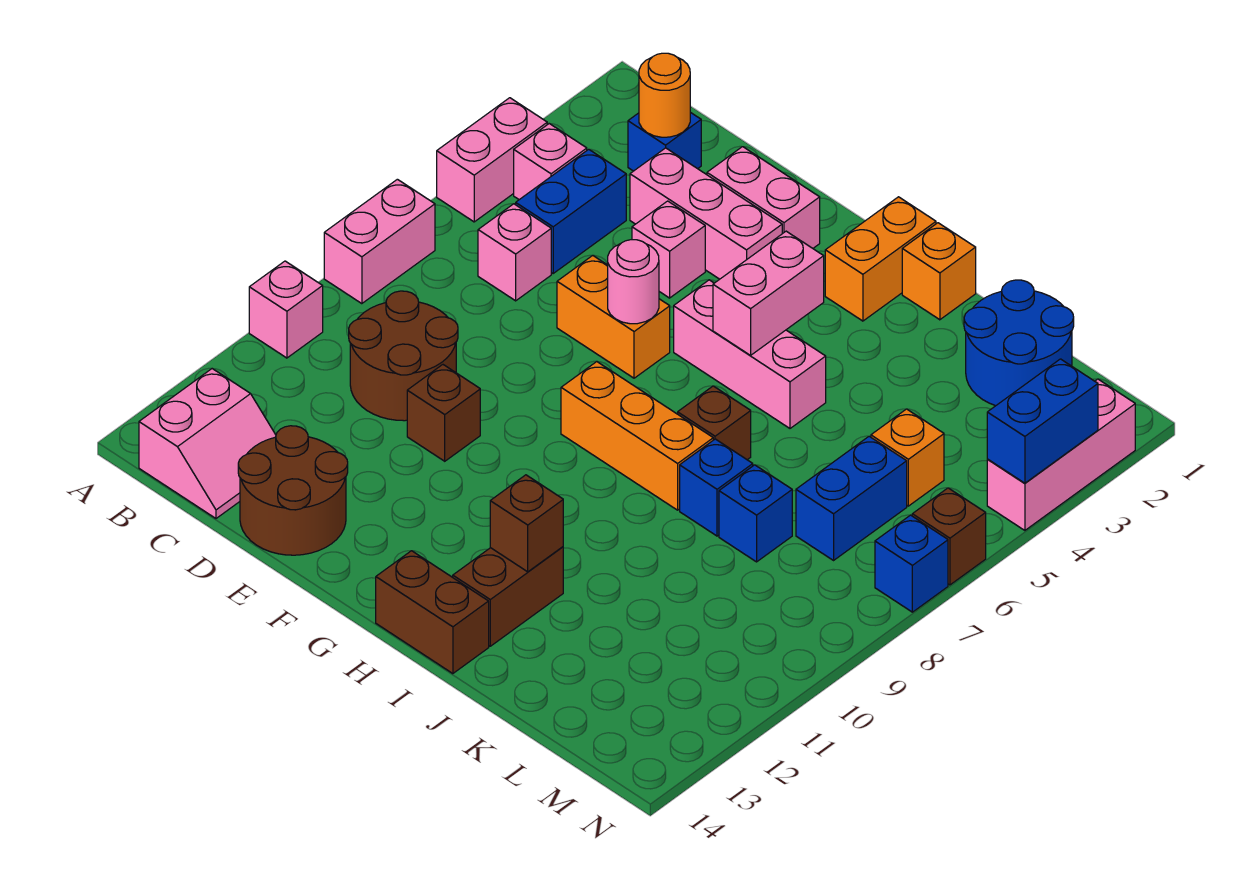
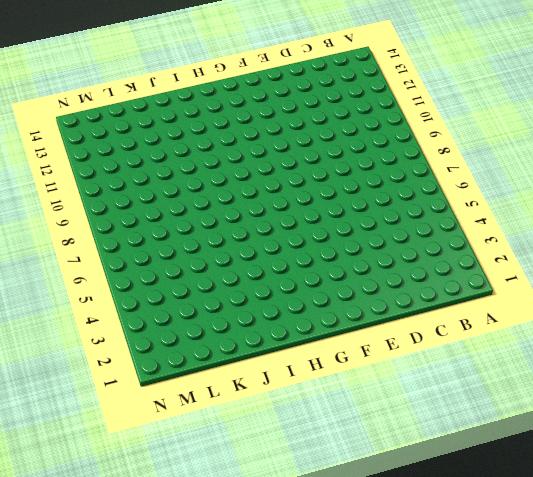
none -> pink brick A4:A5 level 1
none -> pink brick A7:A8 level 1
none -> pink brick A10 level 1
none -> pink brick B4 level 1

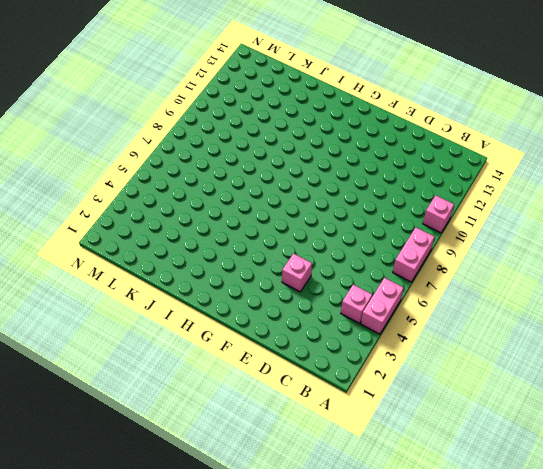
none -> pink slope B13:C14 level 1 top B
none -> blue brick C2 level 1
none -> blue brick C4:C5 level 1
none -> pink brick C6 level 1

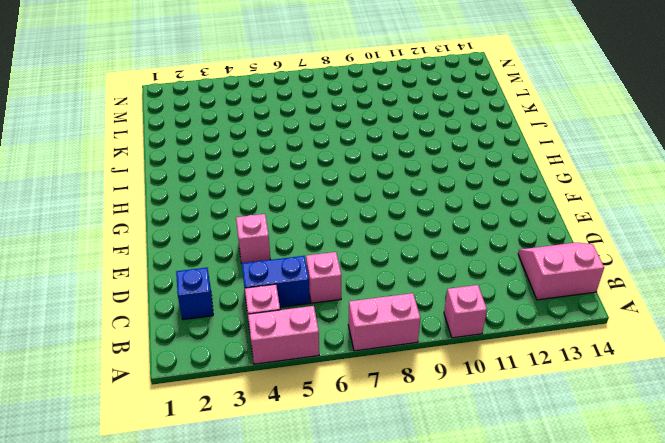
none -> brown round brick C9:D10 level 1
none -> pink brick D3:F3 level 1
none -> brown round brick D13:E14 level 1
none -> pink brick E2:F2 level 1

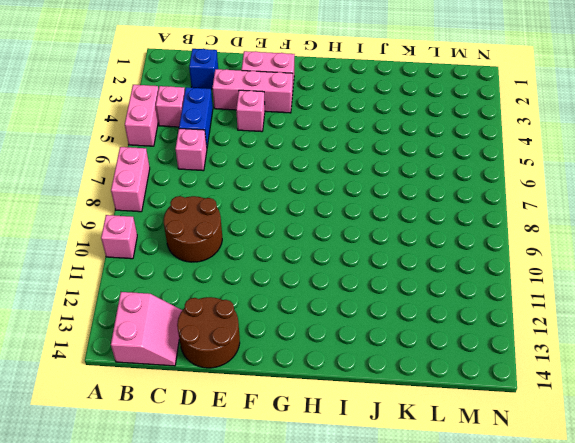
none -> orange brick E6:F6 level 1
none -> brown brick E10 level 1
none -> pink brick G5:I5 level 1
none -> orange brick G8:I8 level 1

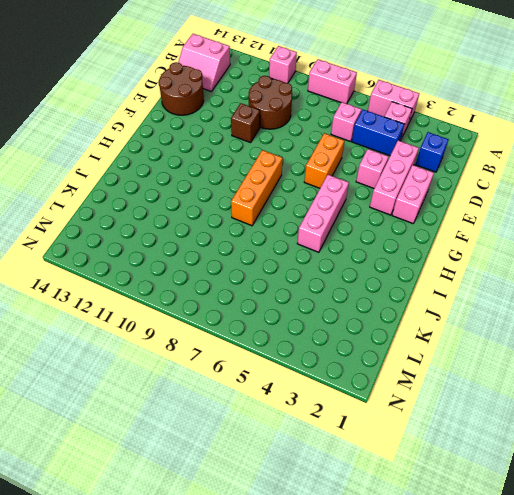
none -> orange brick H1:H2 level 1
none -> brown brick H14:I14 level 1
none -> orange brick I1 level 1
none -> brown brick I7 level 1

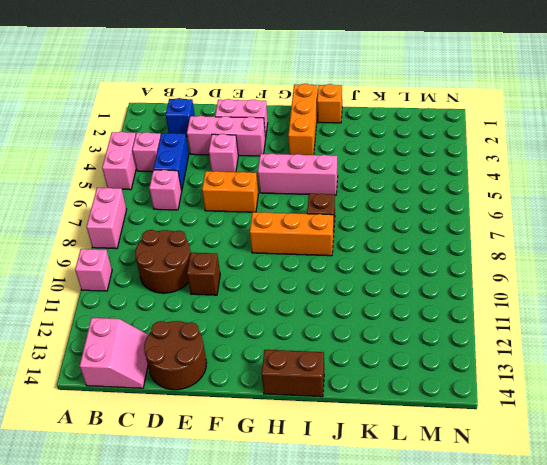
orange brick H1:H3 level 1 -> orange brick H1:H2 level 1
none -> brown brick I12:I13 level 1
none -> blue brick J8 level 1
none -> blue round brick K1:L2 level 1
none -> blue brick K8 level 1

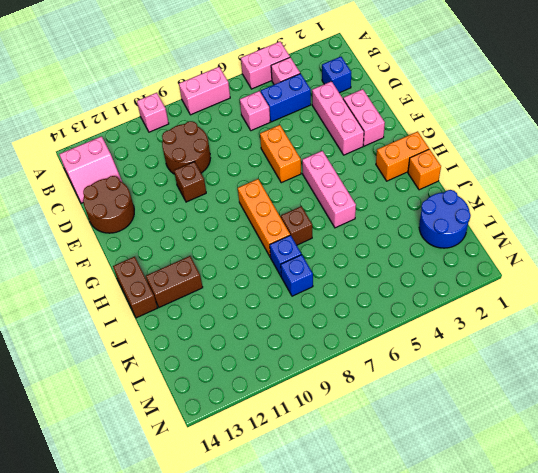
none -> pink brick E4 level 1
none -> orange brick L5 level 1
none -> blue brick L6:L7 level 1
none -> pink brick N2:N4 level 1

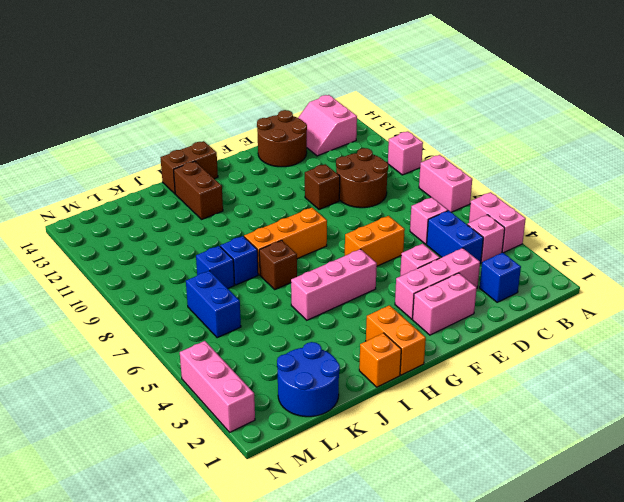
none -> orange brick L5 level 1
none -> brown brick N6 level 1
none -> blue brick N7 level 1
none -> orange round brick C2 level 2

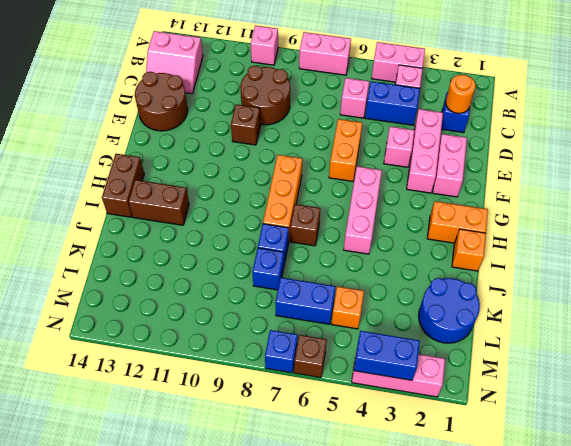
none -> pink round brick F6 level 2
none -> pink brick H4:H5 level 2
none -> brown brick I12 level 2

